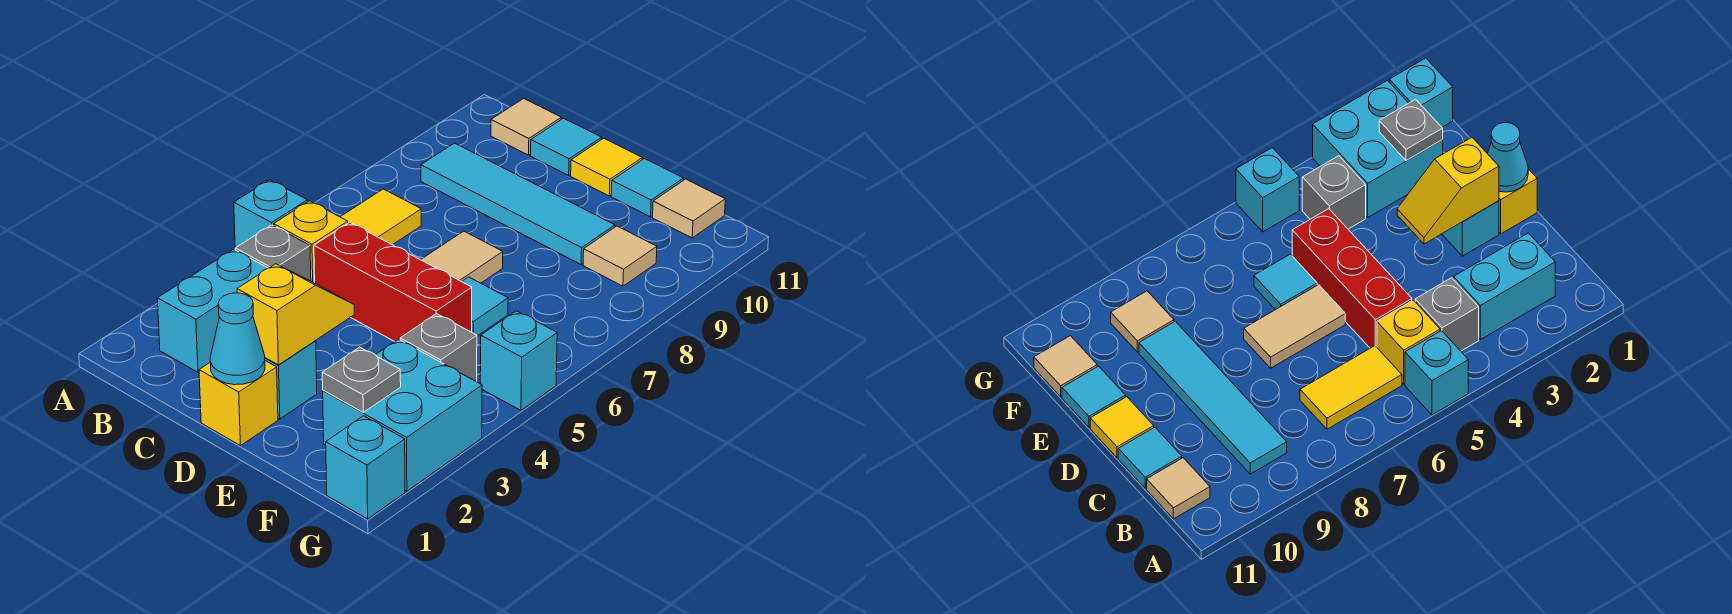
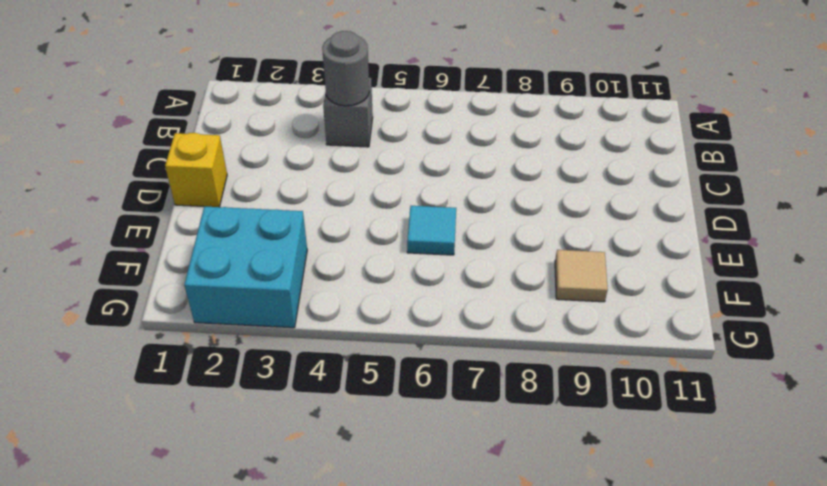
grey round brick B4 level 2 -> none
none -> cyan brick A5 level 1
none -> cyan brick B2:B3 level 1
none -> yellow brick B5 level 1

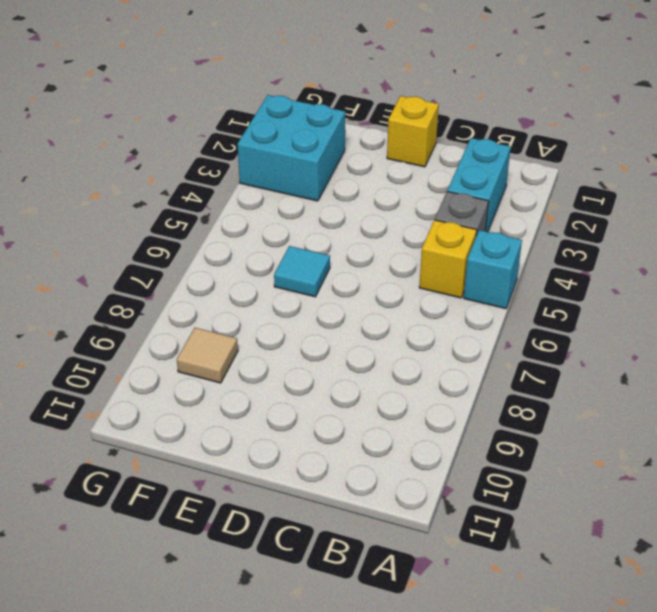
none -> yellow tile B6:B7 level 1
none -> cyan tile B9:E9 level 1
none -> tan tile B11 level 1

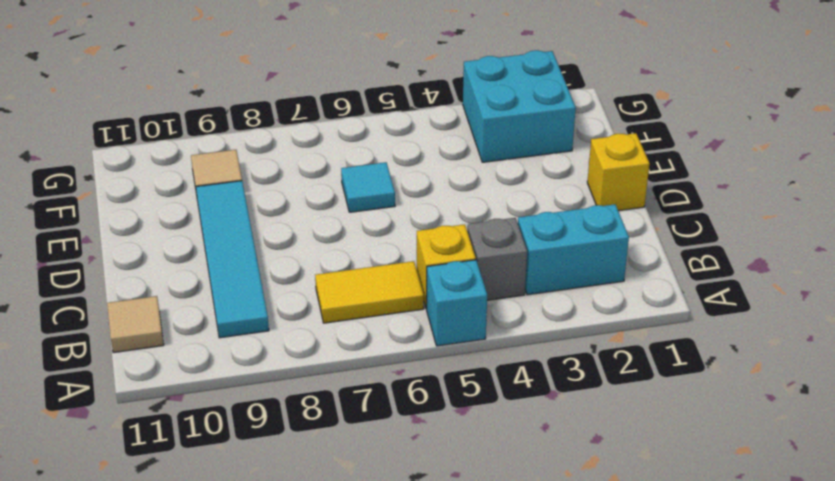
none -> red brick C5:E5 level 1
none -> cyan tile C11 level 1
none -> cyan brick D2 level 1

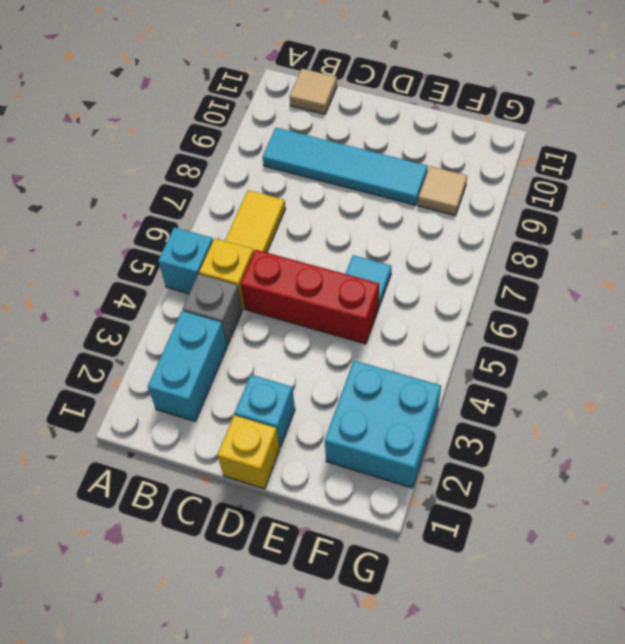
none -> cyan tile C11 level 1
none -> tan tile D6:D7 level 1
none -> yellow tile D11 level 1

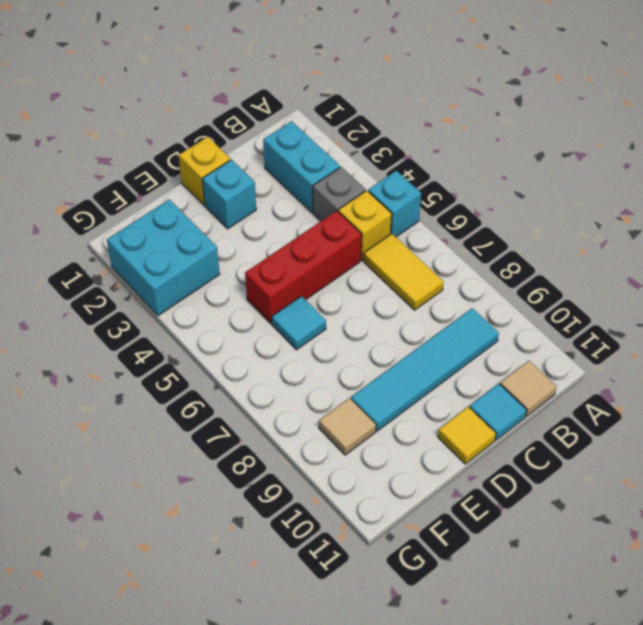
none -> tan tile D6:D7 level 1
none -> cyan tile E11 level 1
none -> grey brick F4 level 1

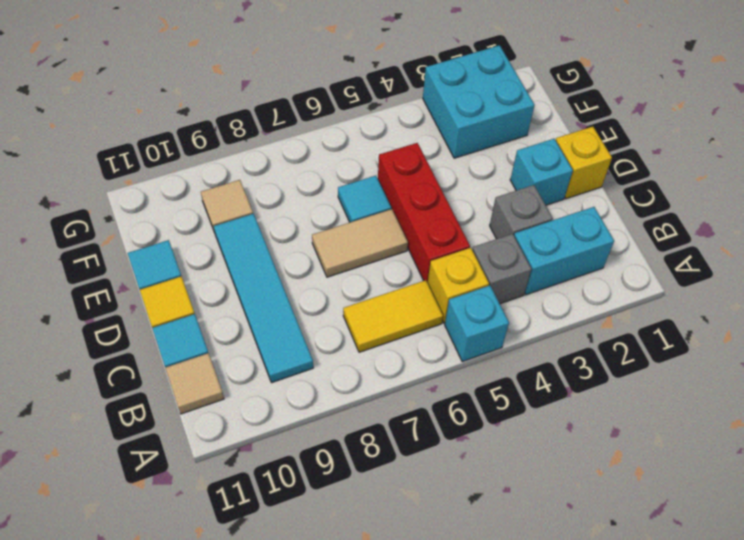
grey brick C3 level 1 -> grey brick F4 level 1
none -> tan tile F11 level 1
none -> cyan brick G1 level 1
none -> cyan brick G5 level 1

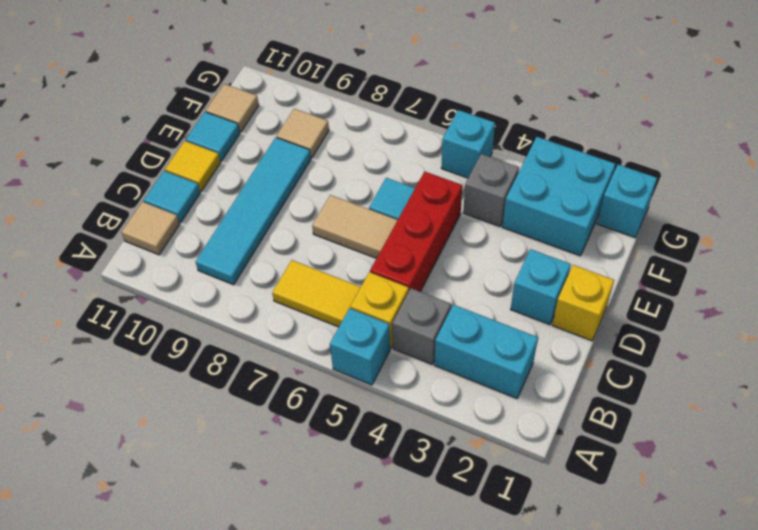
none -> cyan cone D1 level 2
none -> yellow slope D2:D3 level 2 top 2
none -> grey plate F2 level 2

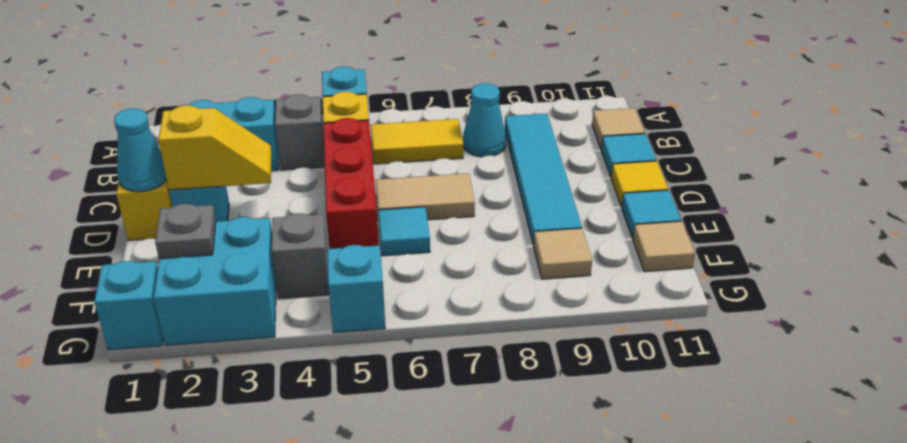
cyan cone B8 level 1 -> none

